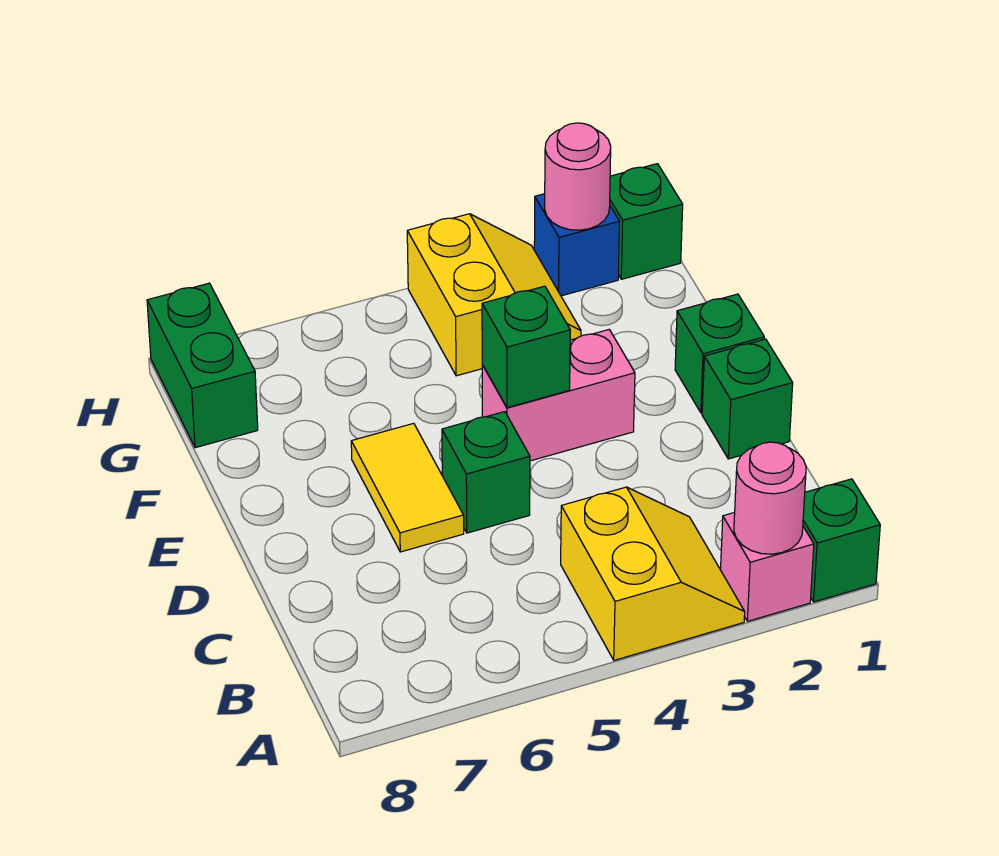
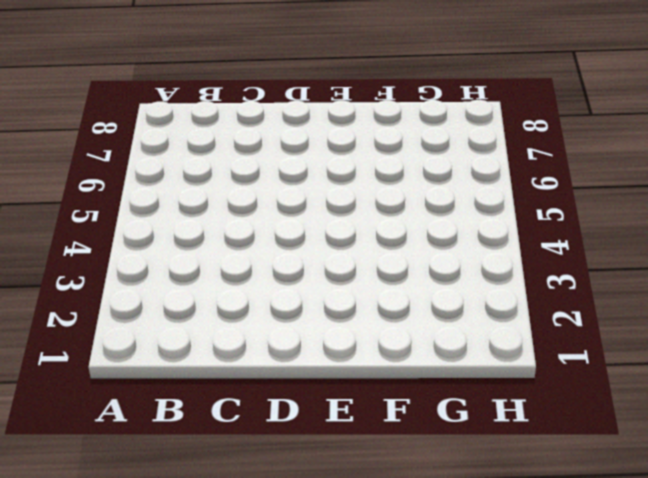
none -> green brick A1 level 1
none -> pink brick A2 level 1
none -> yellow slope A3:B4 level 1 top 4

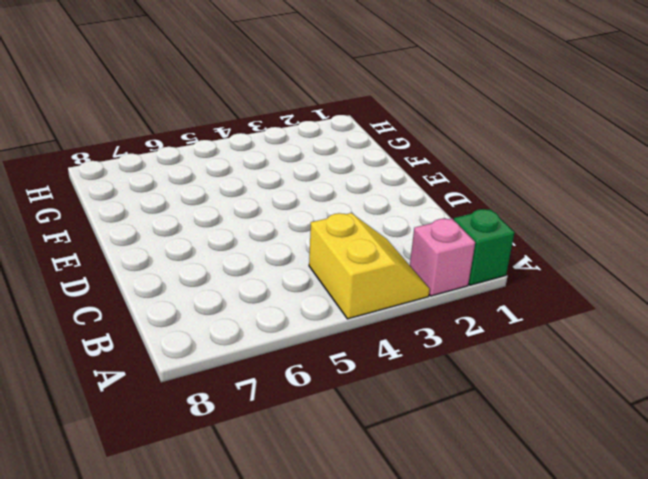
none -> green brick D1 level 1
none -> green brick D5 level 1
none -> yellow tile D6:E6 level 1

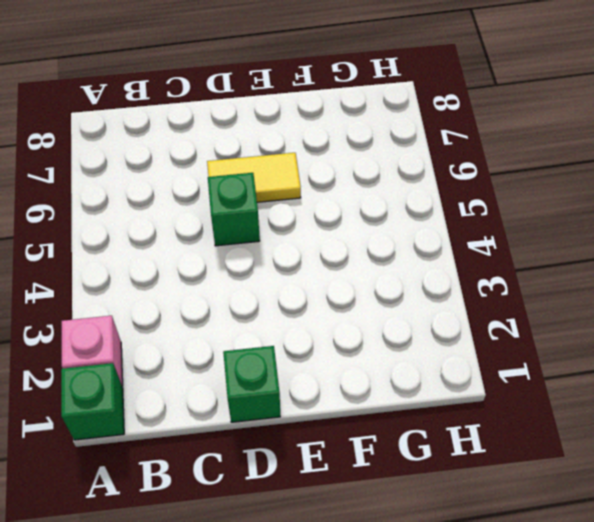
none -> yellow slope A3:B4 level 1 top 4
none -> green brick E1 level 1
none -> pink brick E3:E4 level 1

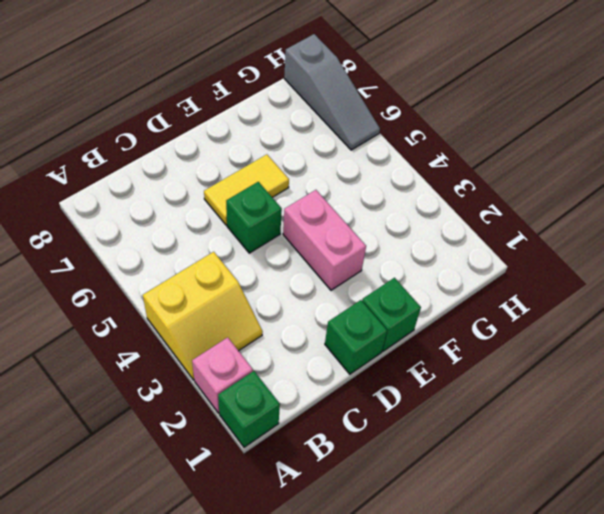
grey slope H6:H8 level 1 top 8 -> green brick G8:H8 level 1
none -> yellow slope G3:H4 level 1 top 4
none -> green brick H1 level 1
none -> blue brick H2 level 1

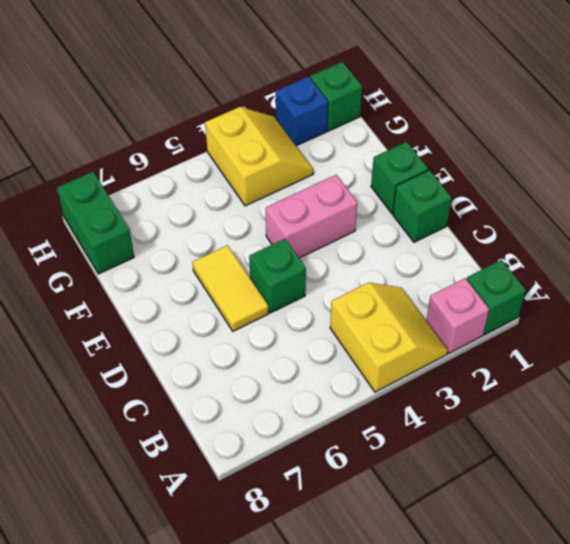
none -> pink round brick A2 level 2
none -> green brick E4 level 2
none -> pink round brick H2 level 2

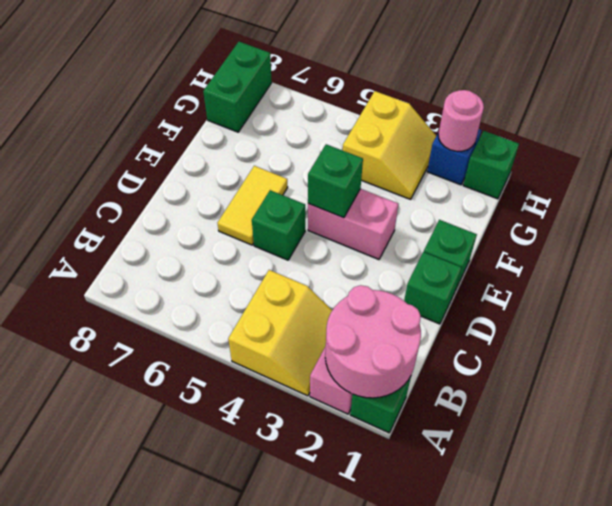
pink round brick A1:B2 level 2 -> pink round brick A2 level 2

